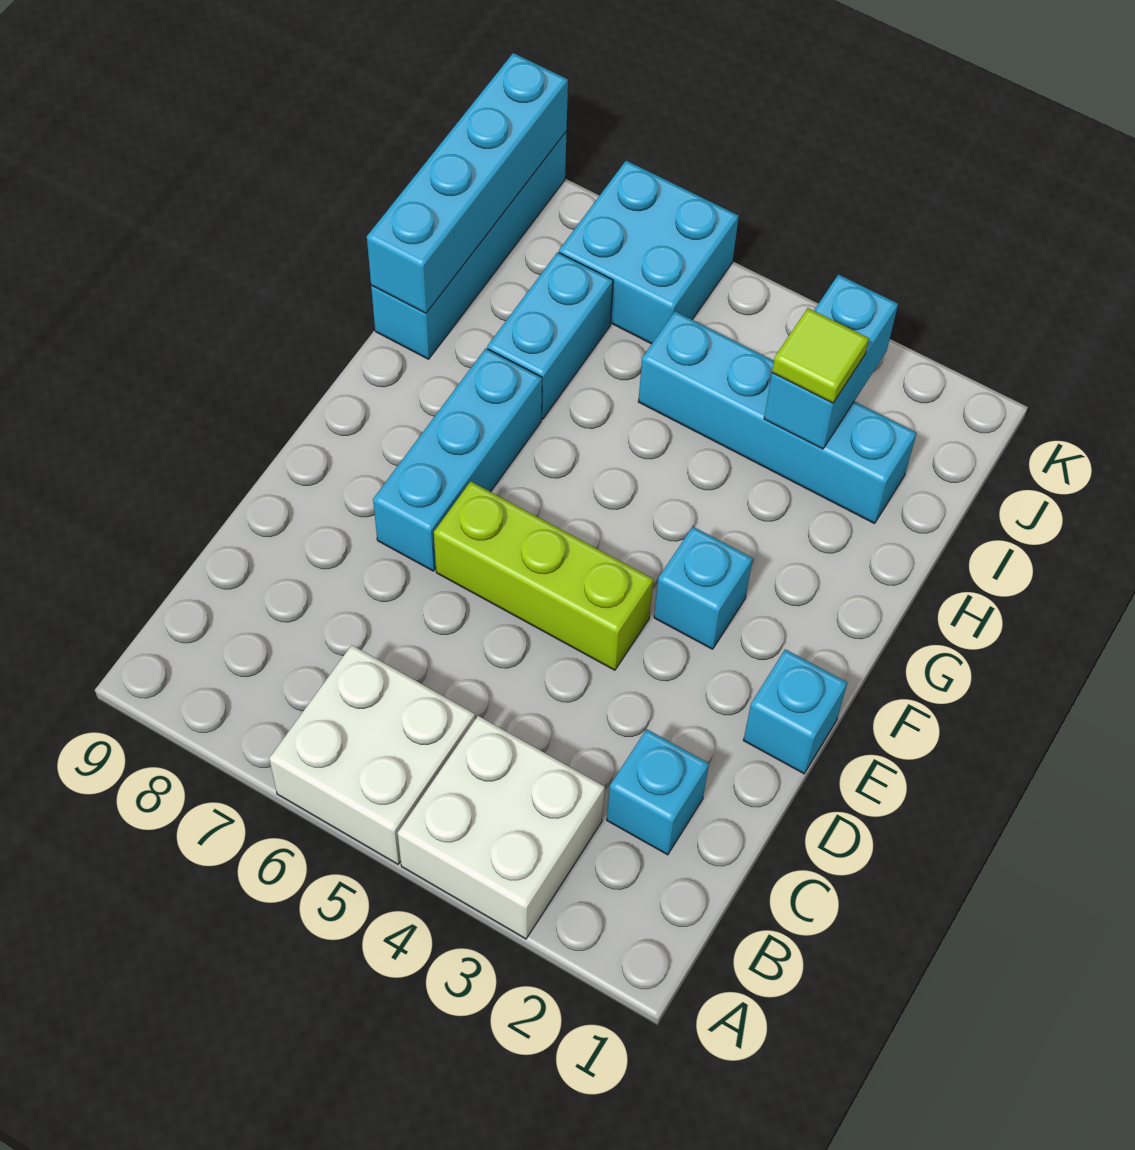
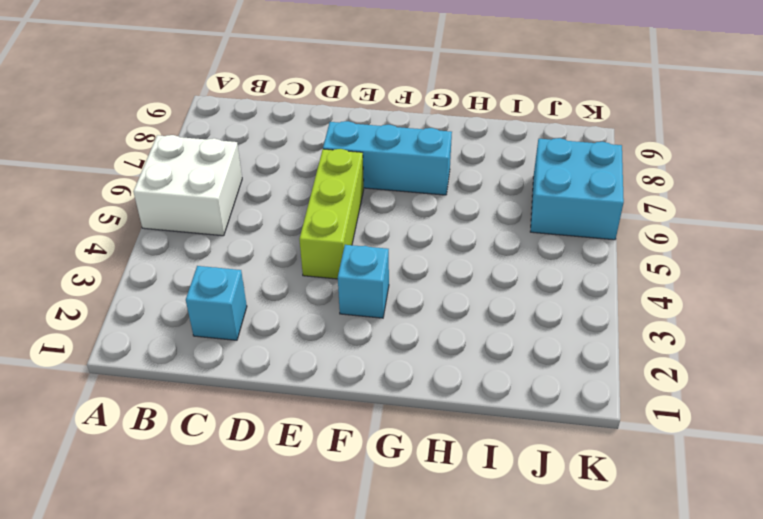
none -> white brick A3:B4 level 1
none -> cyan brick E1 level 1
none -> cyan brick H7:I7 level 1

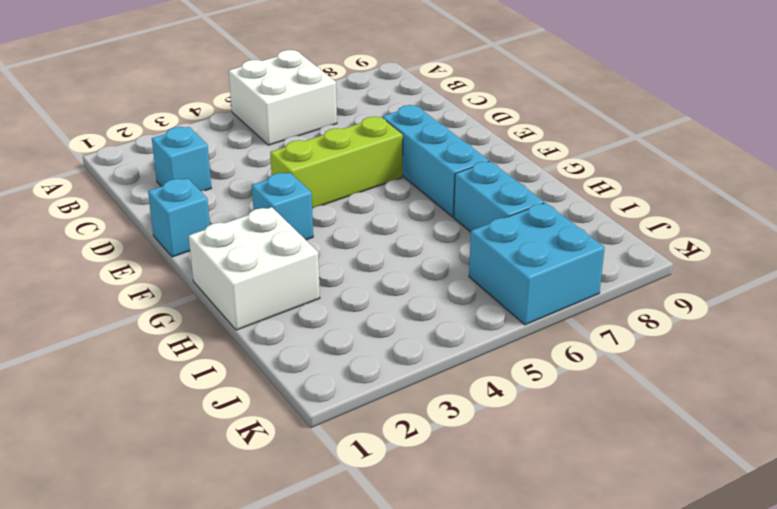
white brick G1:H2 level 1 -> white brick A3:B4 level 1
none -> cyan brick H9:K9 level 1
none -> cyan brick I2:I5 level 1
none -> cyan brick H9:K9 level 2

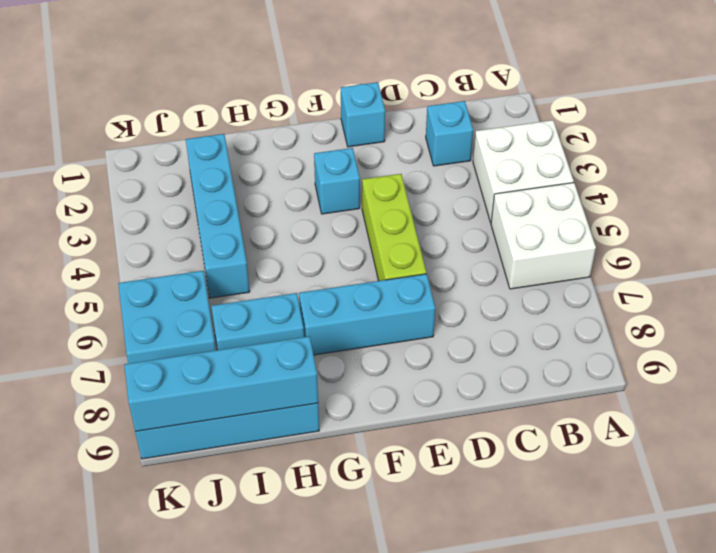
none -> cyan brick I3:J3 level 2
none -> lime tile I3 level 3

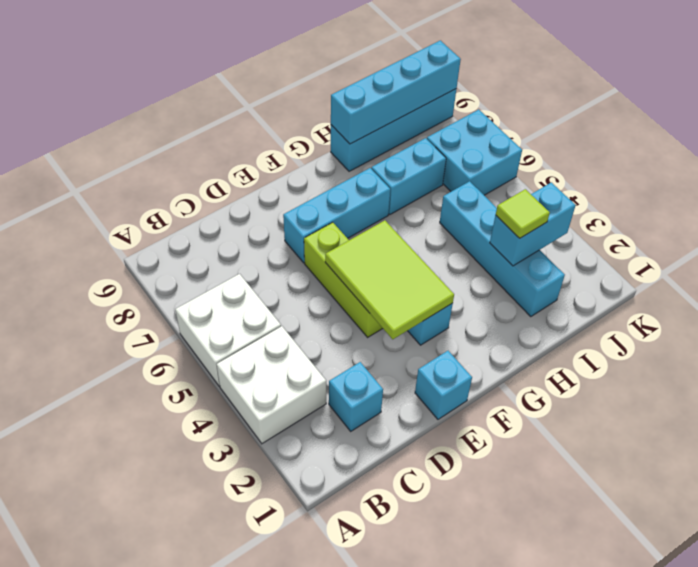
lime tile E3:F5 level 2 -> none

